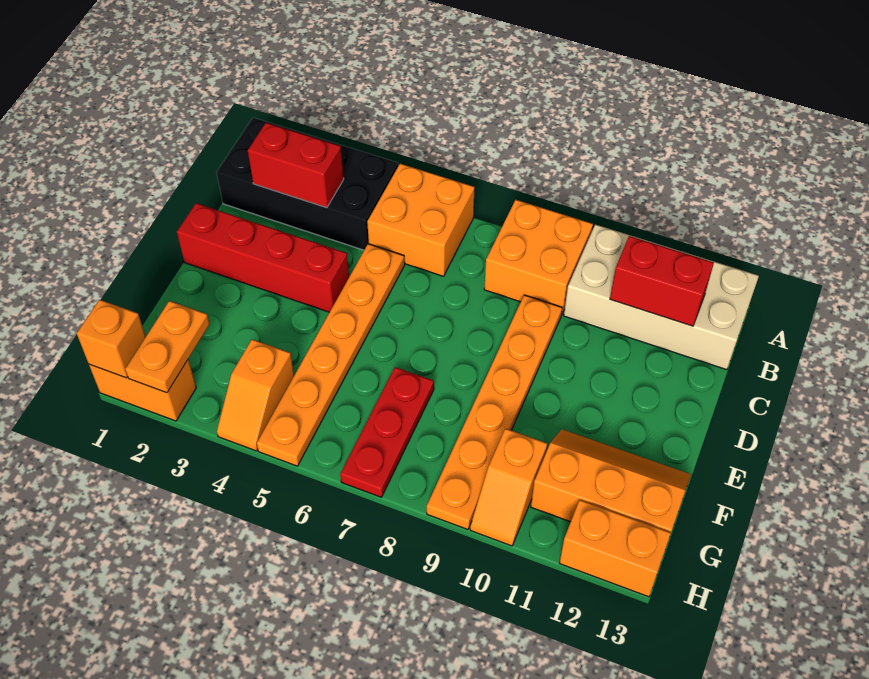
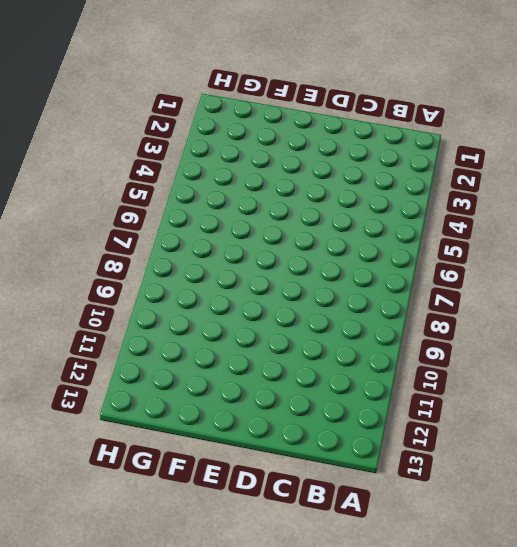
none -> black brick A1:B4 level 1
none -> orange brick A5:B6 level 1
none -> orange brick A8:B9 level 1

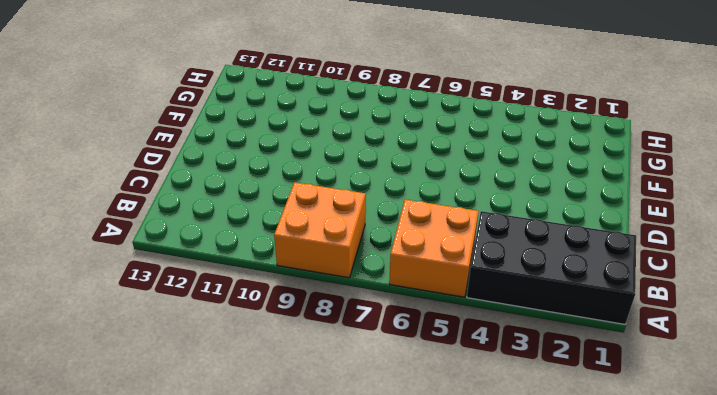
none -> tan brick A10:B13 level 1
none -> orange plate C5:H5 level 1
none -> orange plate C9:H9 level 1

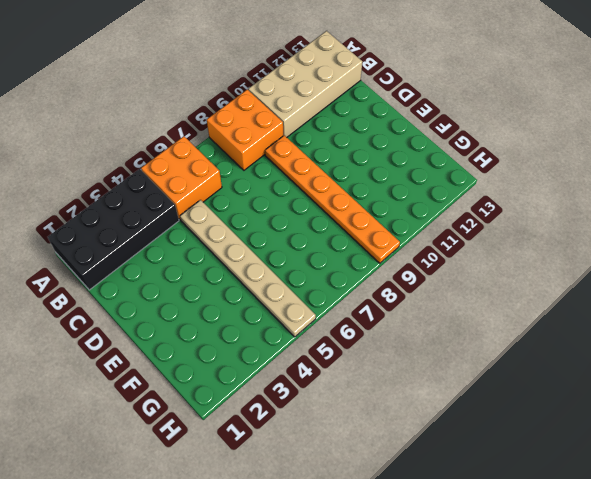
tan plate C5:H5 level 1 -> orange plate C5:H5 level 1
none -> red brick D1:D4 level 1
none -> red plate F7:H7 level 1
none -> orange slope F11:G13 level 1 top G

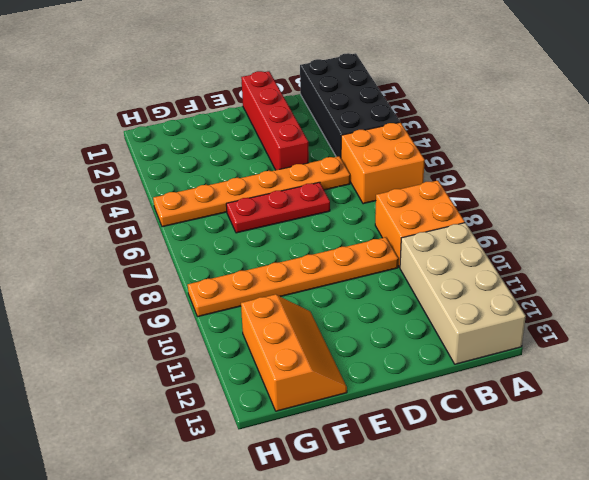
red plate D6:F6 level 1 -> red plate F7:H7 level 1
none -> orange slope G4:H4 level 1 top G
none -> orange slope G10:H10 level 1 top G
none -> orange brick H1:H2 level 1

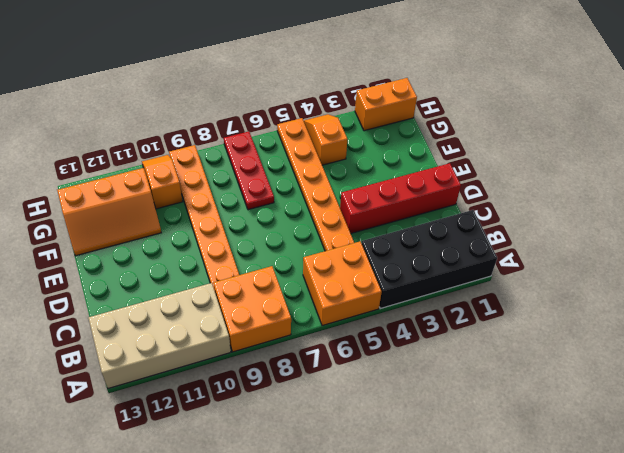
none -> orange brick H12:H13 level 1
none -> red brick B2:B3 level 2
none -> red brick B11:B12 level 2

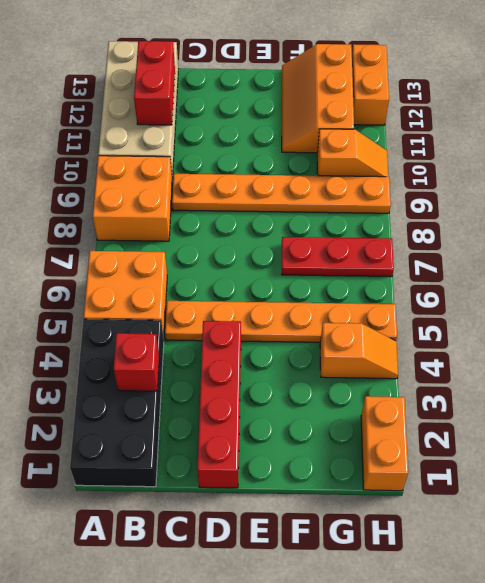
red brick B3 level 2 -> red brick B2:B3 level 2
none -> orange plate G2:H2 level 2
none -> orange brick H1 level 2

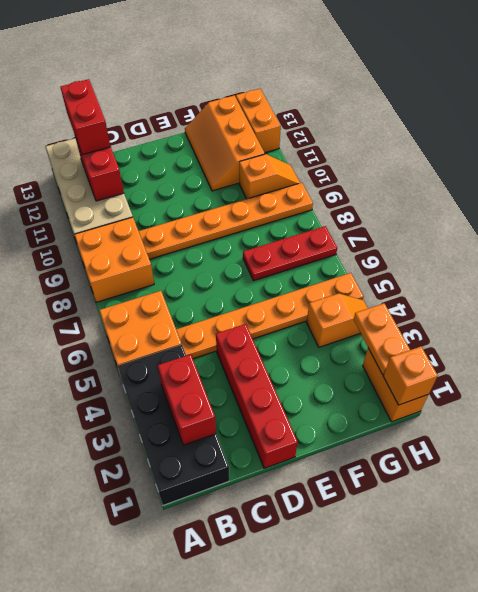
red brick B12:B13 level 3 -> none
orange plate H2:H3 level 2 -> orange plate G2:H2 level 2

